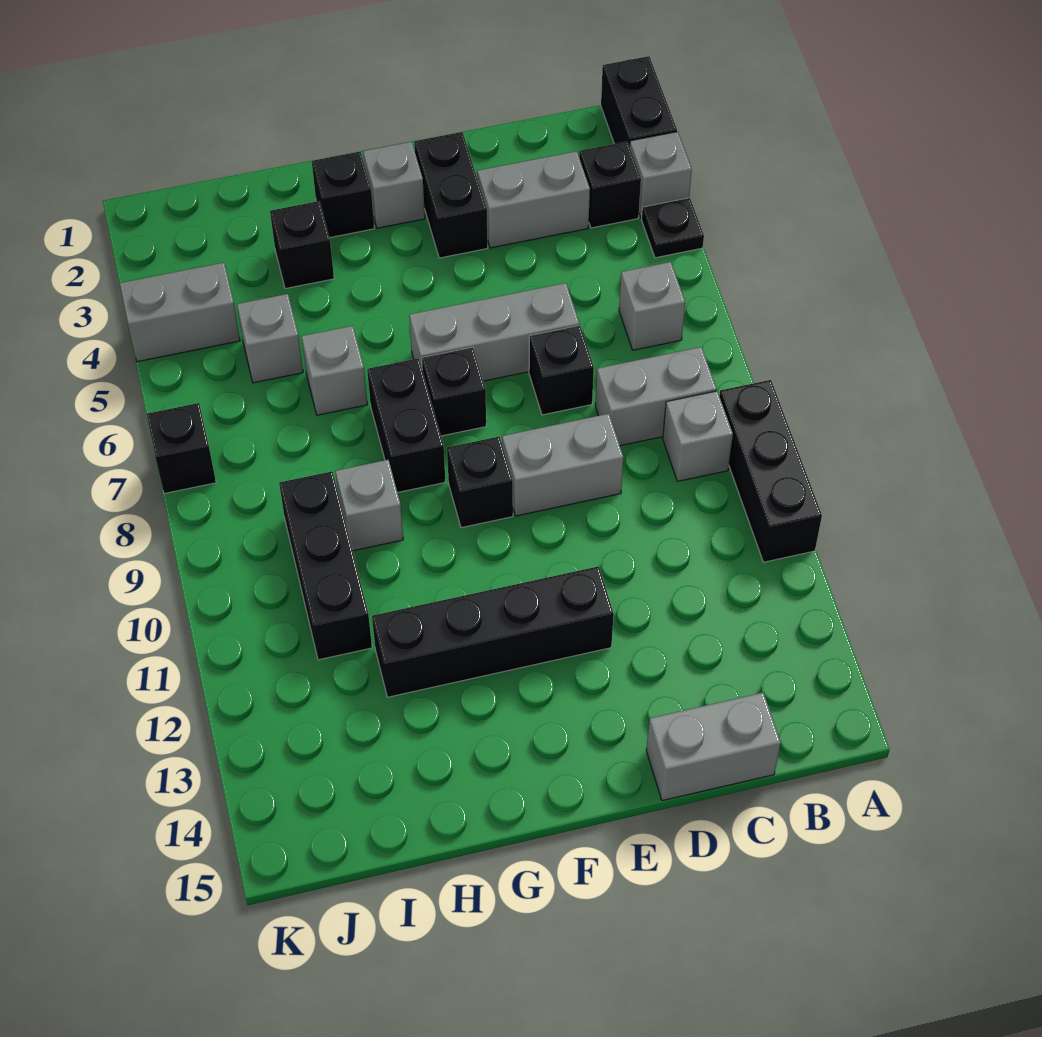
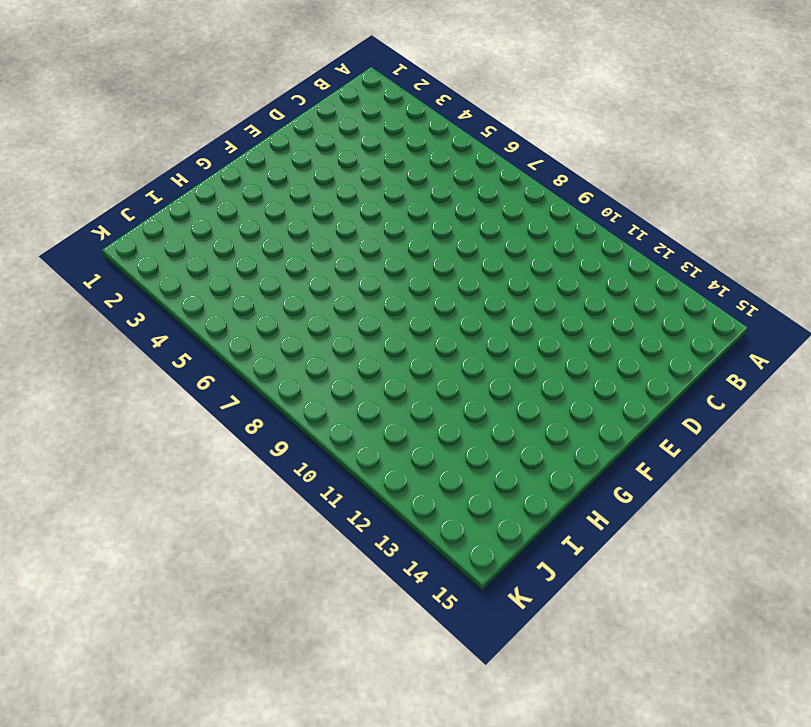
none -> black brick A1:A2 level 1
none -> grey brick A3 level 1
none -> black plate A4 level 1

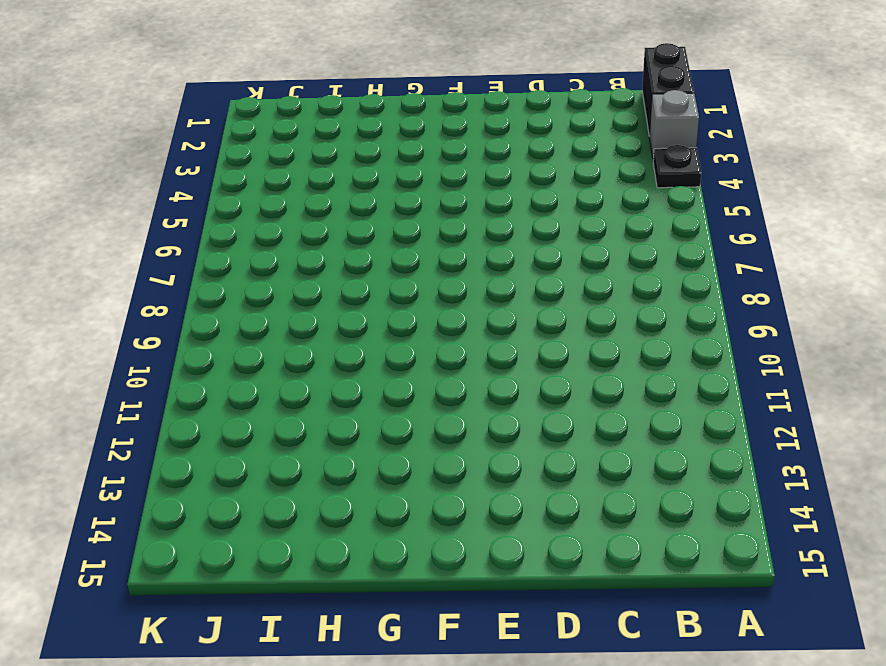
none -> black brick A9:A11 level 1
none -> black brick B3 level 1
none -> grey brick B6 level 1

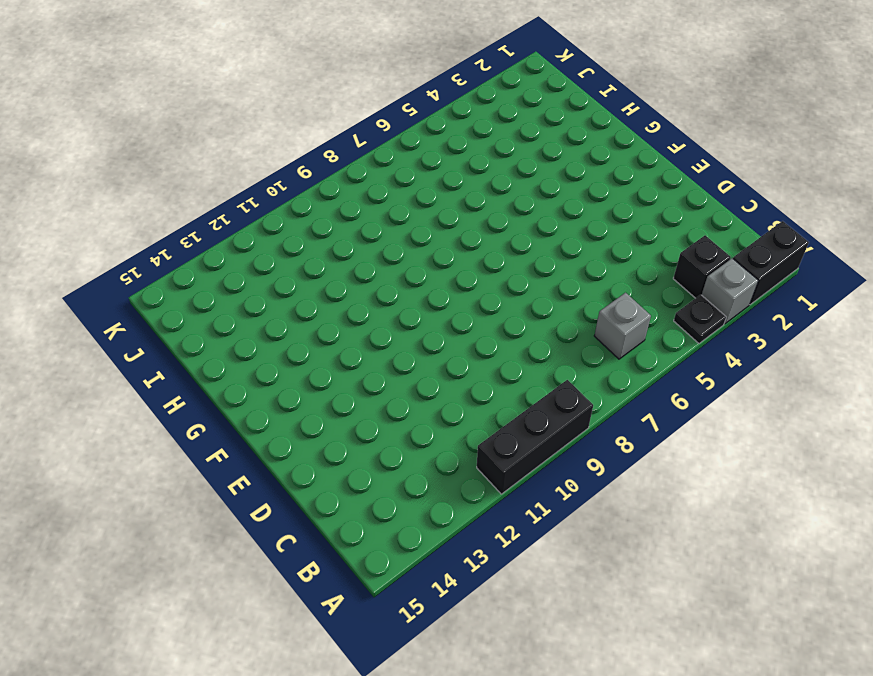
none -> grey brick B8:C8 level 1
none -> grey brick B9 level 1
none -> grey brick C3:D3 level 1

